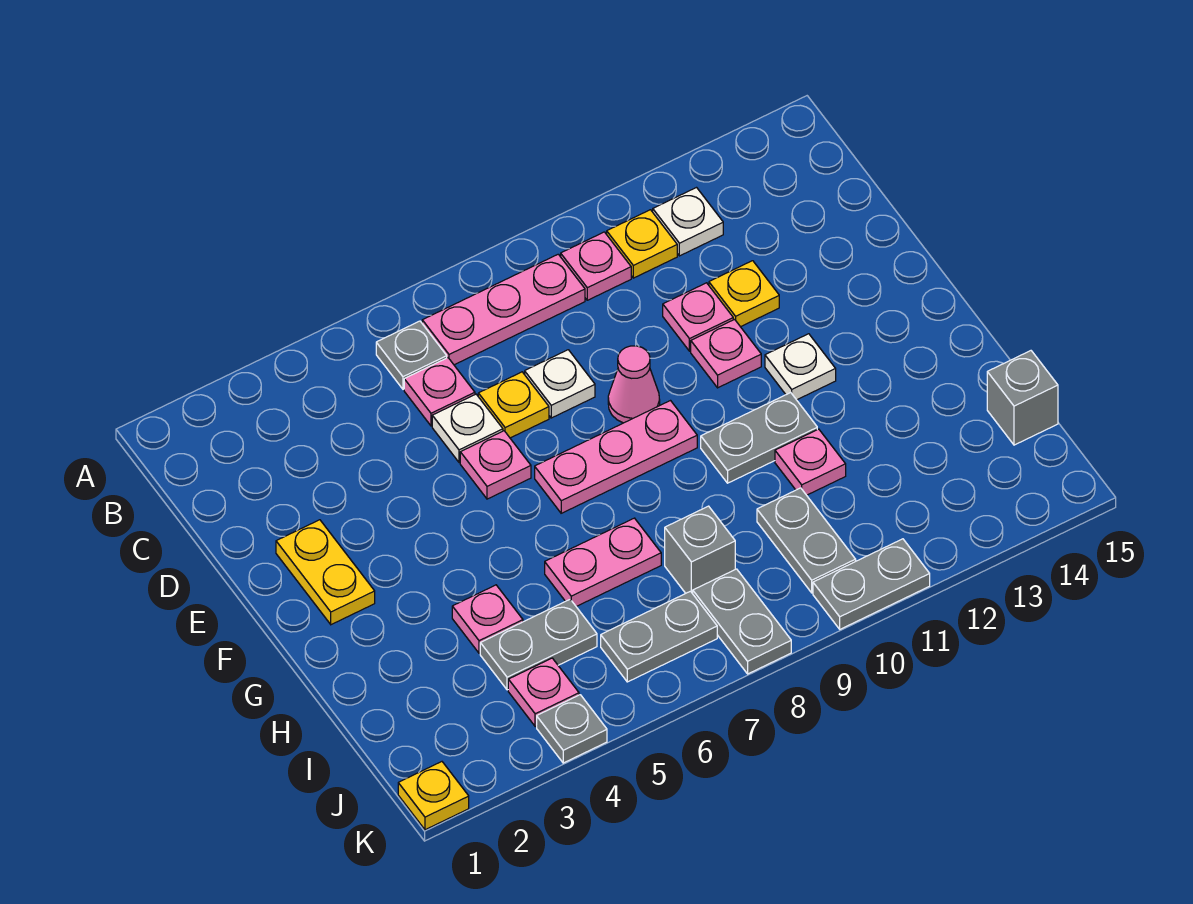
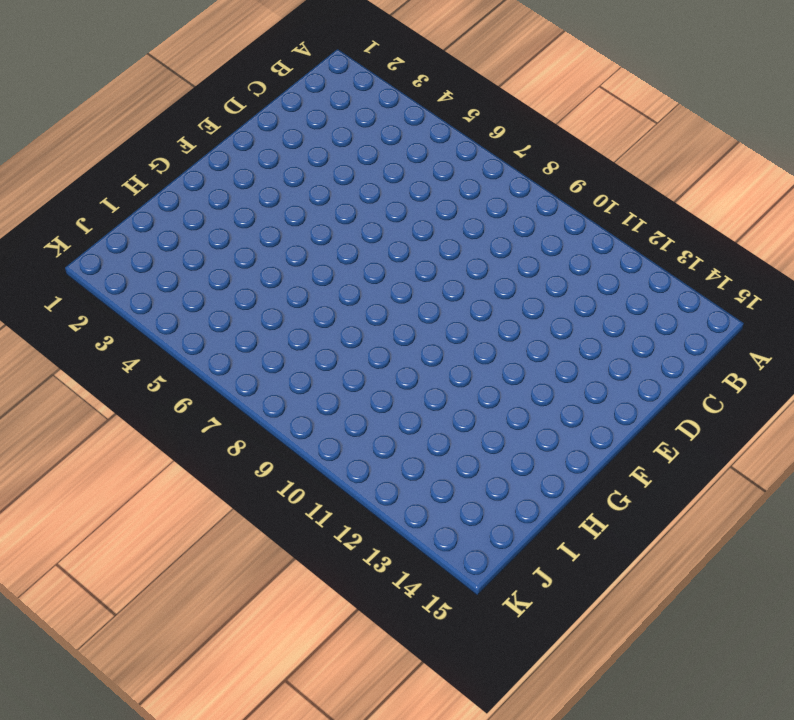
none -> grey plate B6 level 1
none -> pink plate B7:B9 level 1
none -> pink plate B10 level 1
none -> yellow plate B11 level 1

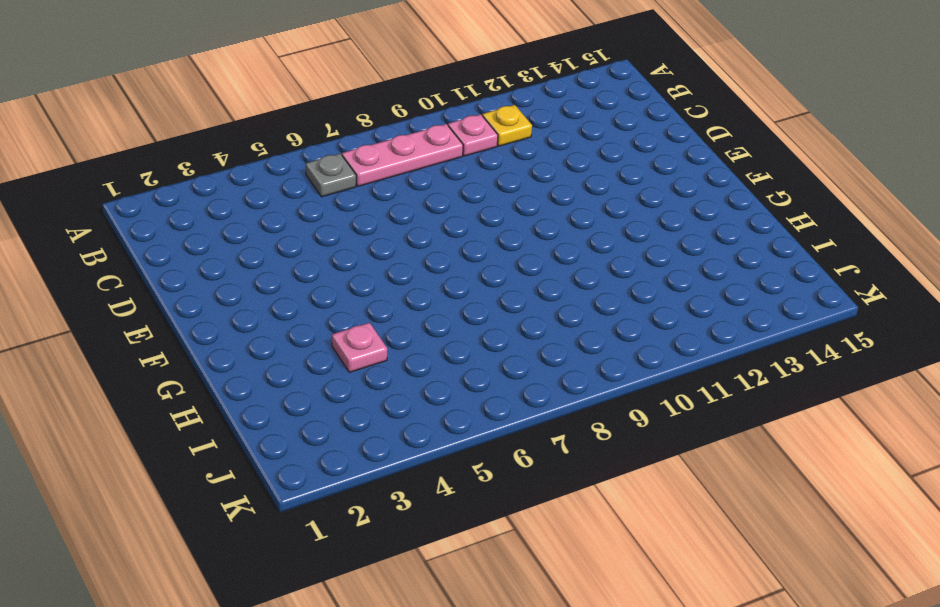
none -> white plate B12 level 1
none -> pink plate C6 level 1
none -> white plate D6 level 1
none -> yellow plate D7 level 1

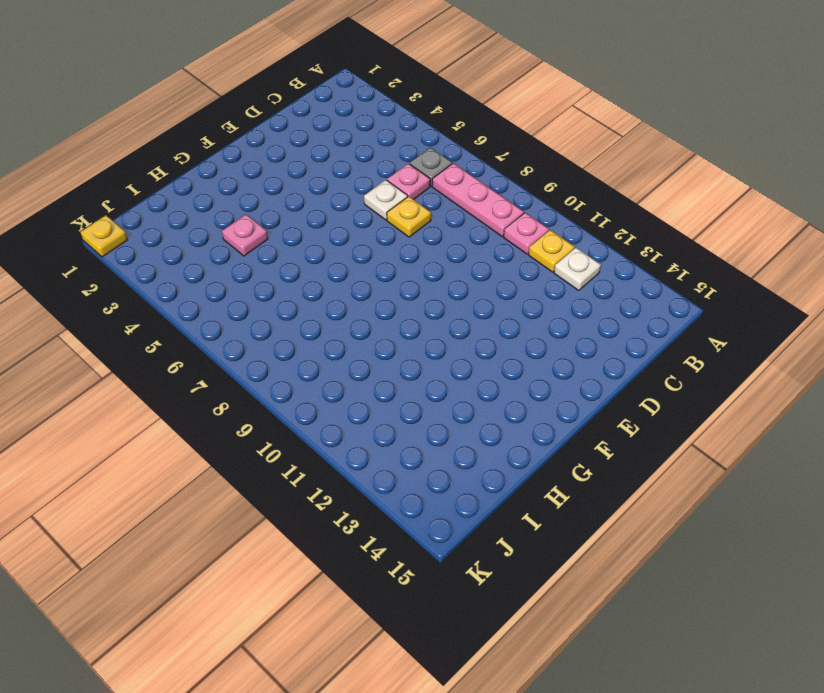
none -> white plate D8 level 1
none -> pink plate D11 level 1
none -> yellow plate D12 level 1
none -> yellow plate E2:F2 level 1

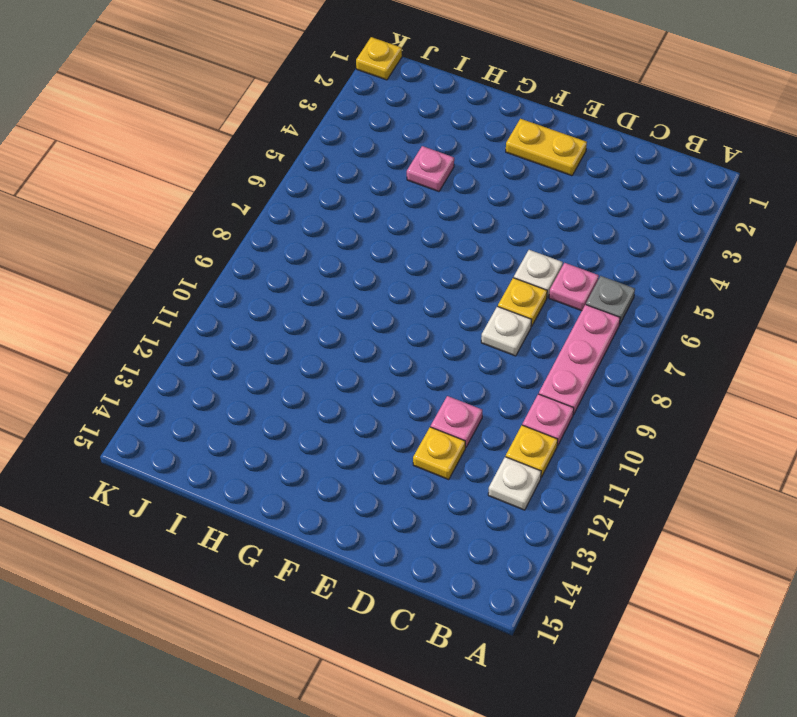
none -> pink plate E6 level 1
none -> pink cone E9 level 1
none -> pink plate E11 level 1
none -> pink plate F7:F9 level 1

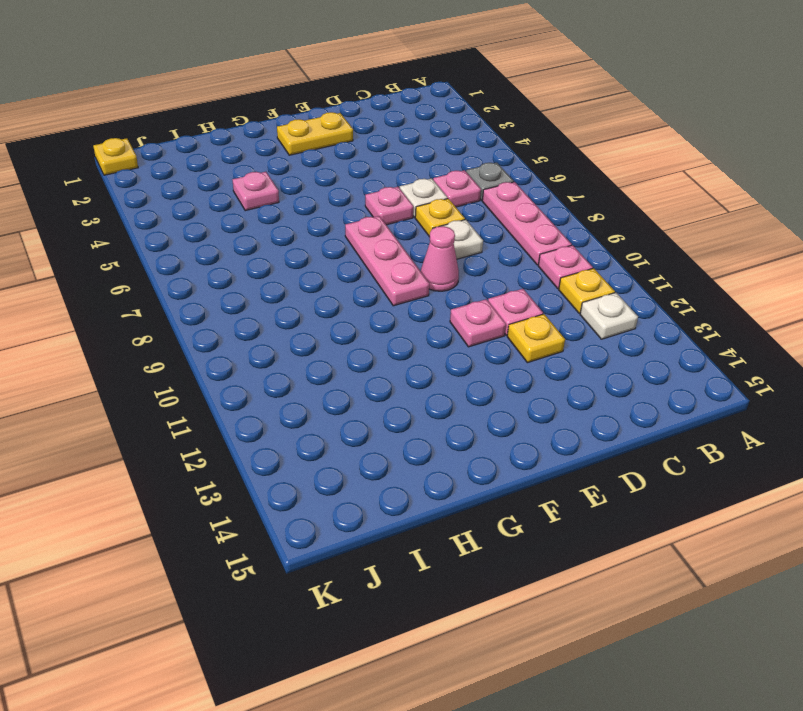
none -> white plate F12 level 1
none -> grey plate G10:G11 level 1
none -> pink plate H6:H7 level 1
none -> pink plate H11 level 1

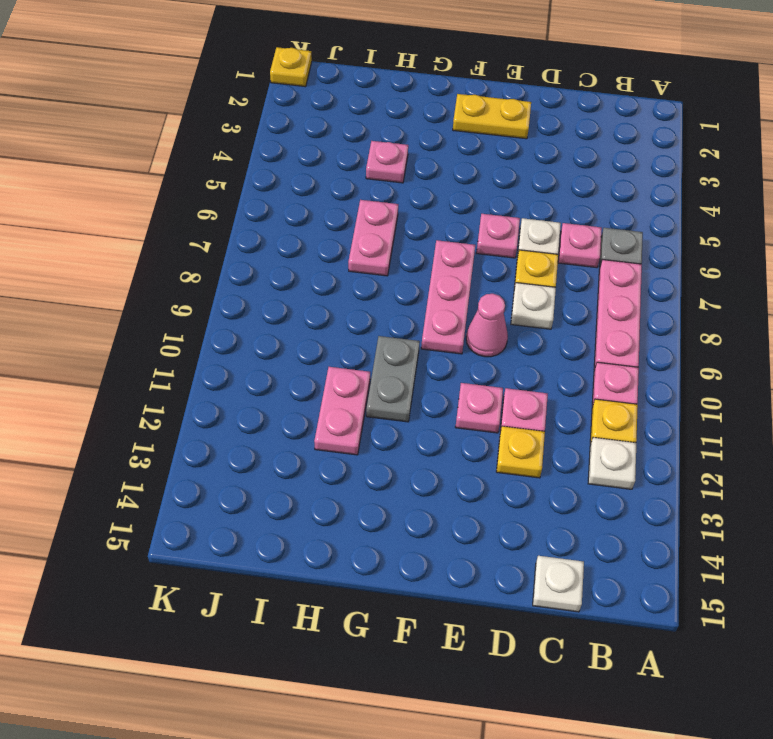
white plate C15 level 1 -> white plate F12 level 1
pink plate H11:H12 level 1 -> pink plate H11 level 1
none -> grey plate I4:I5 level 1
none -> grey brick I8 level 1
none -> grey plate I10:J10 level 1
none -> grey brick I15 level 1

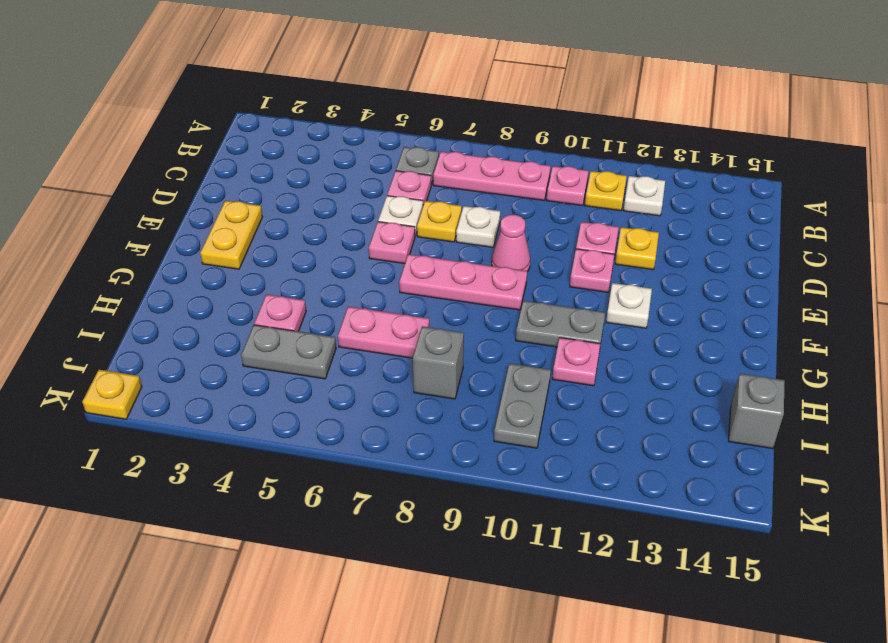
none -> pink plate J4 level 1
none -> grey plate J6:J7 level 1
none -> grey plate J8:K8 level 1
none -> grey plate K4 level 1

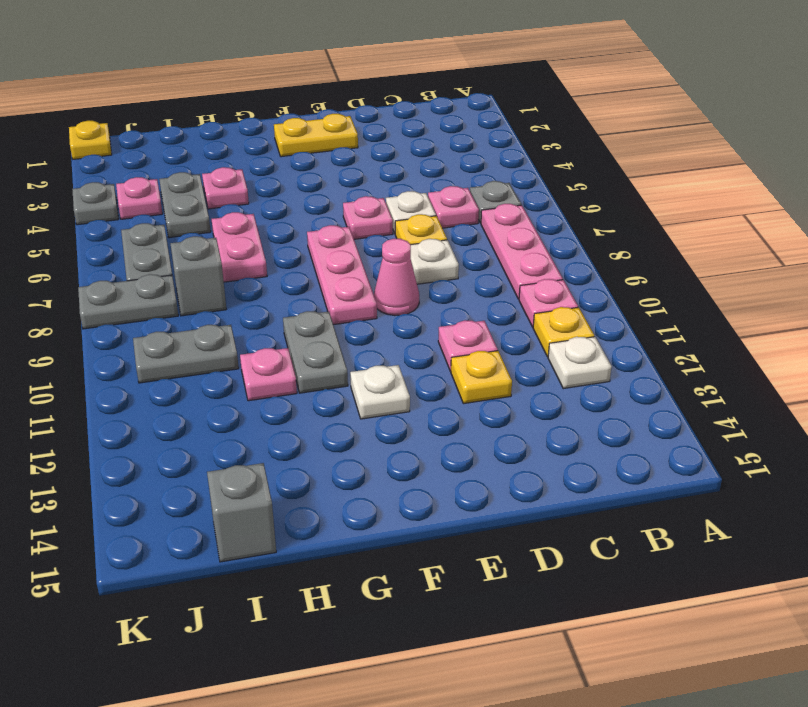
none -> pink plate E11 level 1
none -> grey plate K10:K11 level 1

